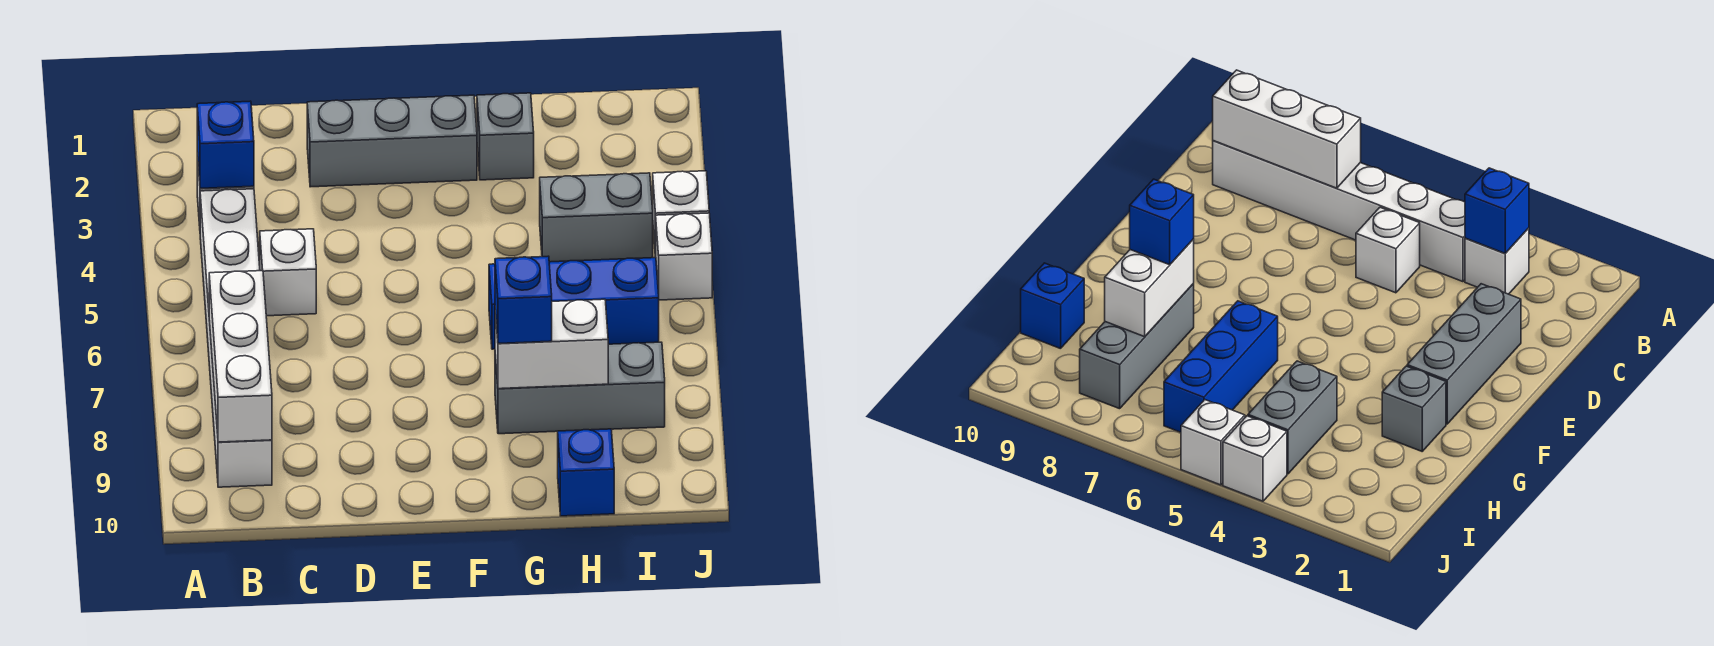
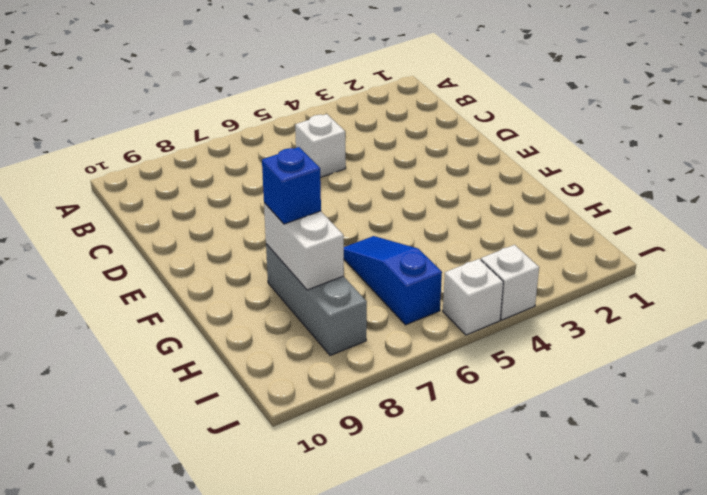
blue slope G6:I6 level 1 top I -> blue brick G6:I6 level 1
none -> white brick B3 level 1
none -> white brick B4:B9 level 1
none -> grey brick D2:F2 level 1

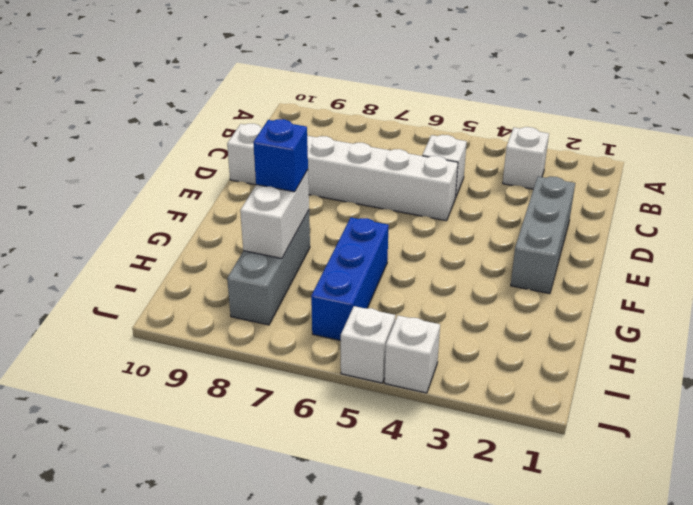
white brick D5:D10 level 1 -> white brick B4:B9 level 1
none -> grey brick G2 level 1
none -> grey brick H4:I4 level 1
none -> blue brick H10 level 1

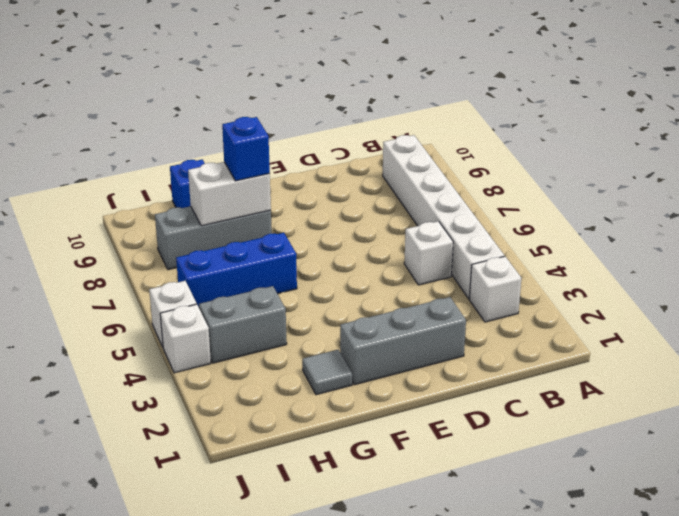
grey tile G2 level 1 -> grey brick G2 level 1
none -> blue brick B3 level 2
none -> white brick B7:B9 level 2

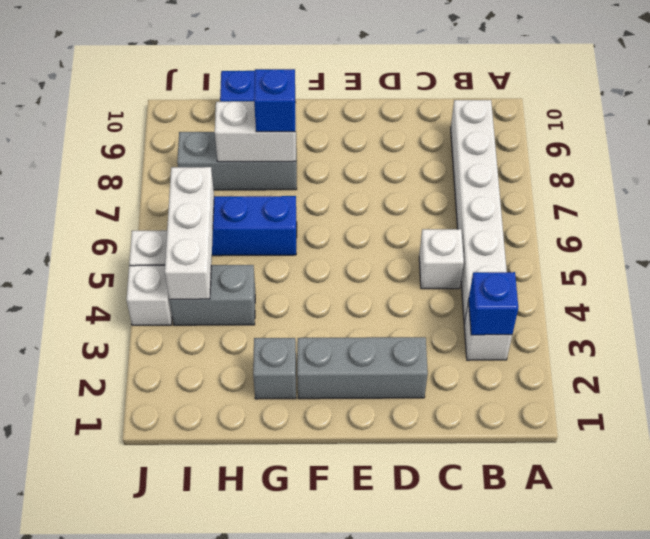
white brick I4:I6 level 2 -> white brick B7:B9 level 2

